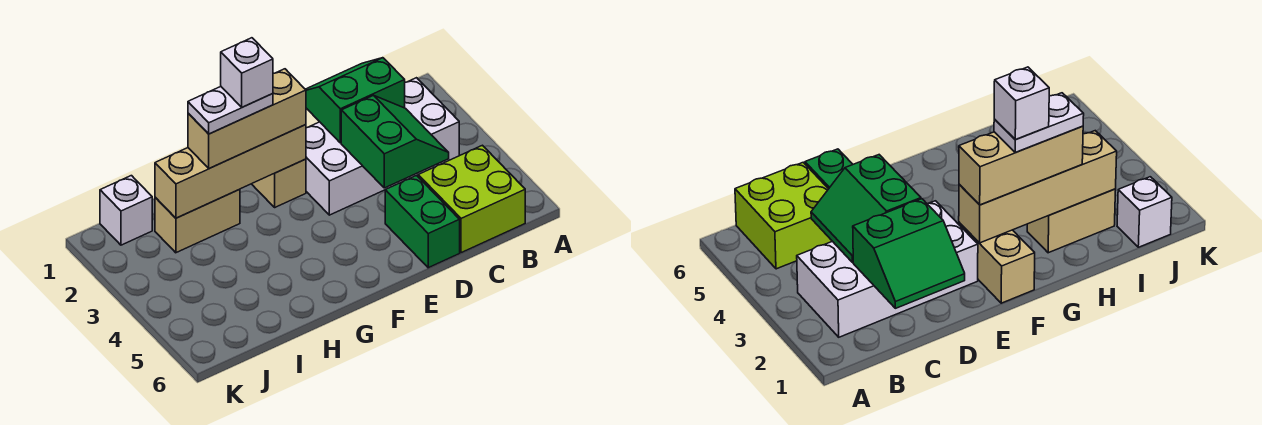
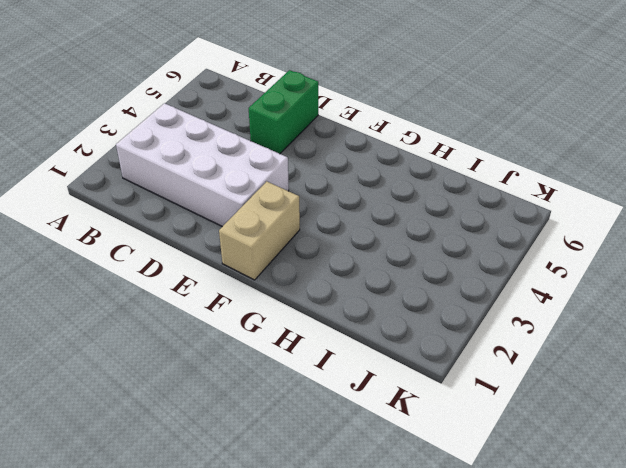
none -> lime brick B5:C6 level 1
none -> tan brick H2:I2 level 1
none -> white brick J1 level 1

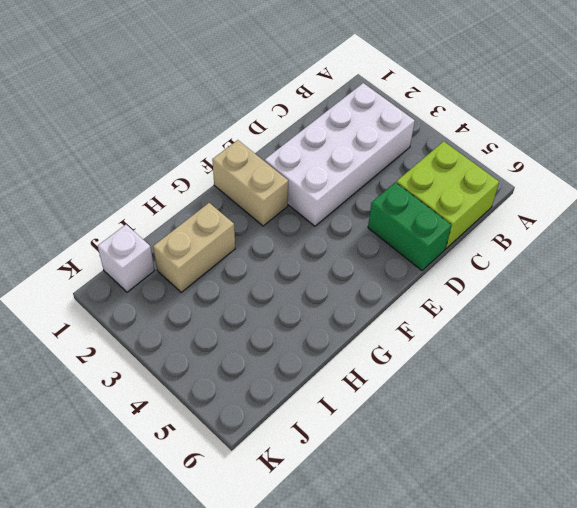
none -> green slope C1:D2 level 2 top 2
none -> green slope C3:D4 level 2 top D
none -> tan brick F2:I2 level 2

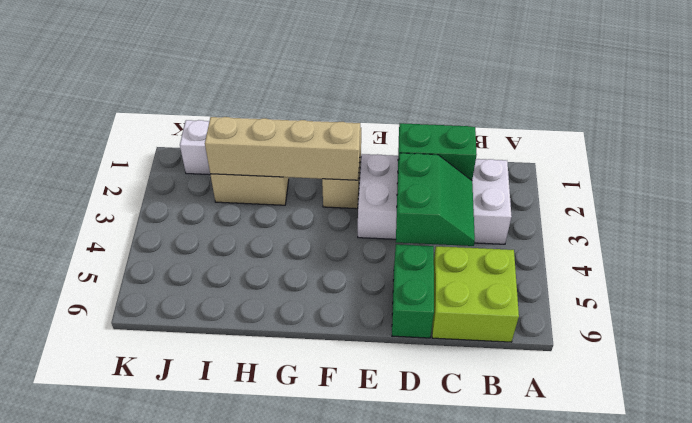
none -> tan brick F2:H2 level 3
none -> white plate G2:H2 level 4
none -> white brick G2 level 5

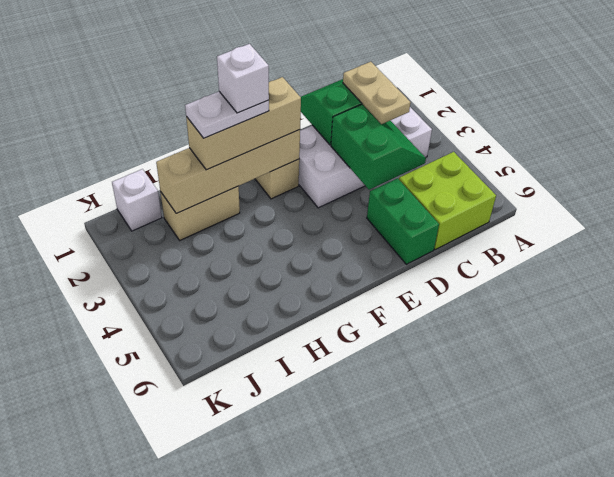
tan plate C2:C3 level 3 -> none

